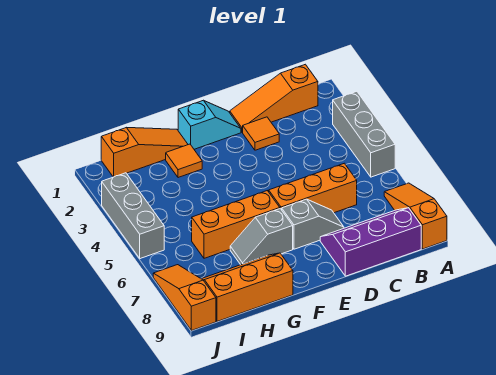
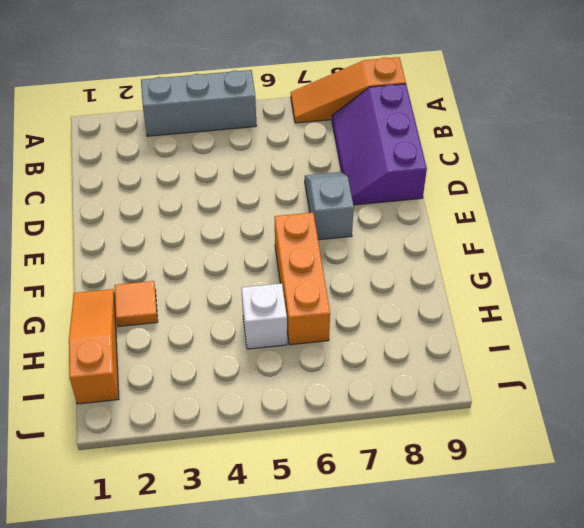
white brick H5 level 1 -> none
none -> orange slope B1:D1 level 1 top B
none -> orange brick C6:E6 level 1
none -> orange tile D2 level 1

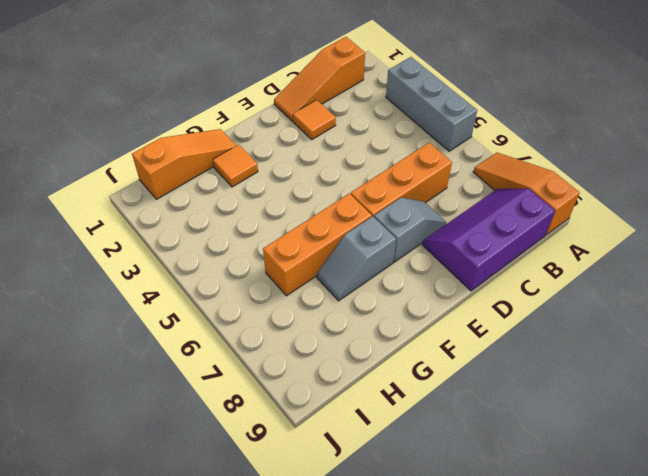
none -> cyan slope E1:F1 level 1 top F
none -> orange slope G8:I9 level 1 top 9
none -> grey brick J3:J5 level 1

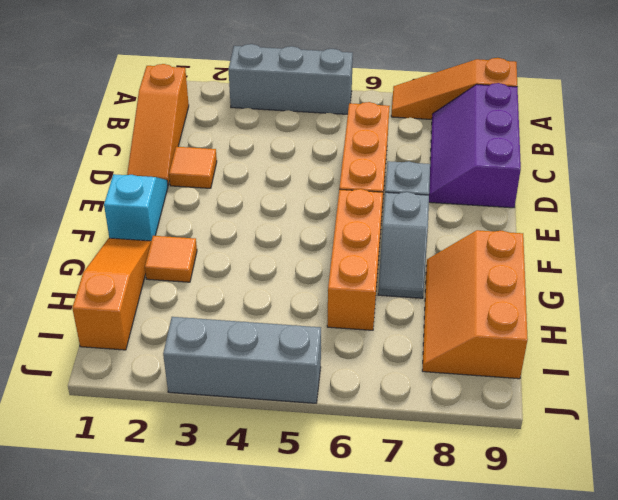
none -> orange slope J7:J9 level 1 top 9

